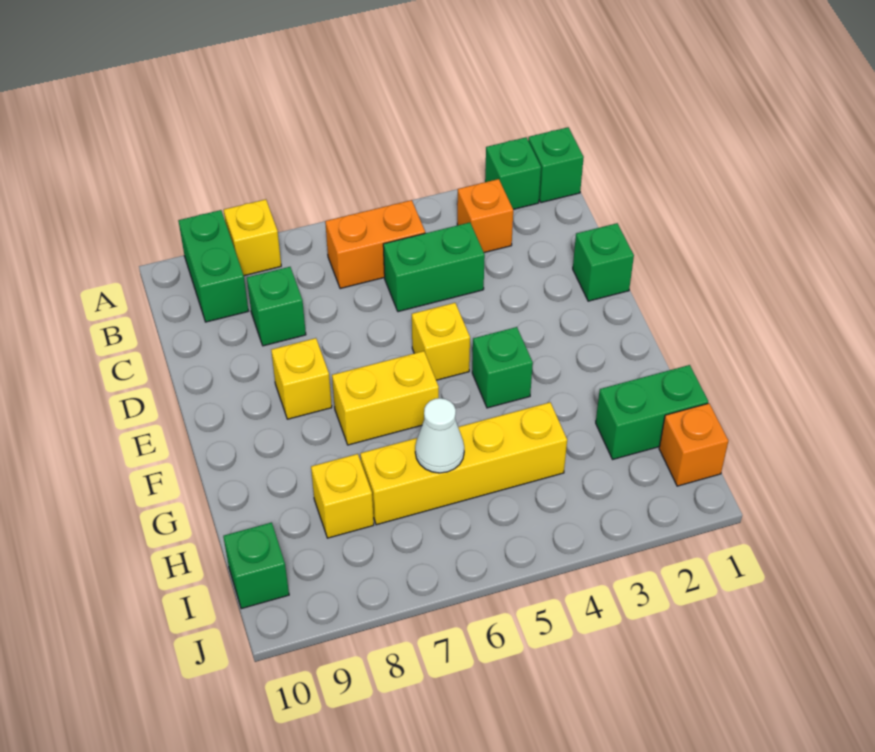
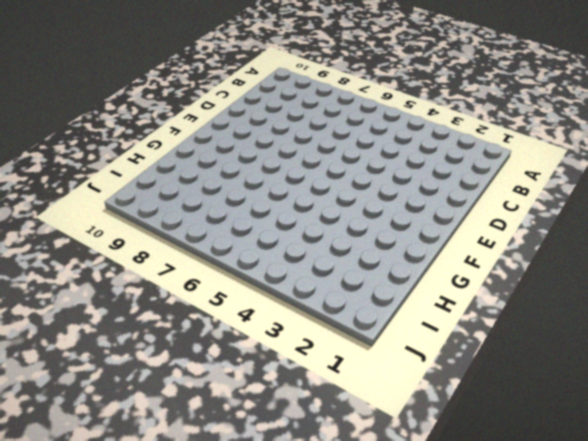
none -> green brick A1 level 1
none -> green brick A2 level 1
none -> yellow brick A8 level 1

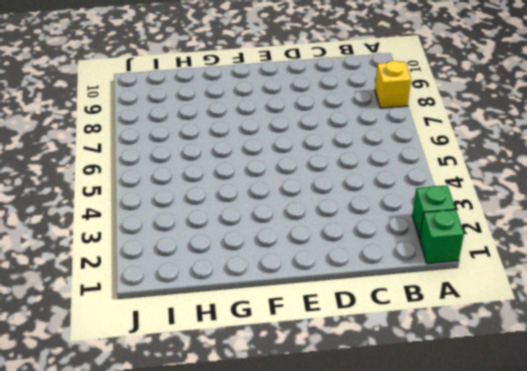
none -> green brick A9:B9 level 1
none -> orange brick B3 level 1
none -> orange brick B5:B6 level 1

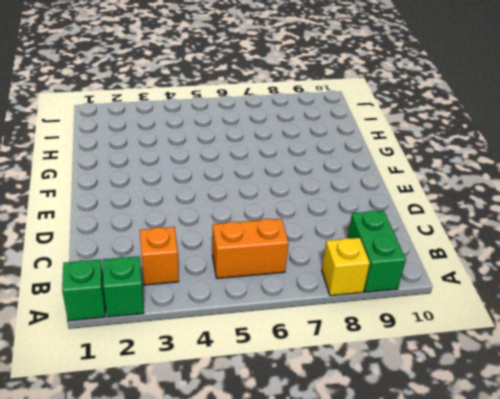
none -> green brick C4:C5 level 1
none -> green brick C8 level 1
none -> green brick D1 level 1

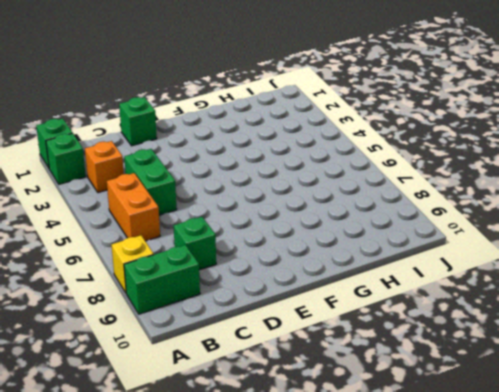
none -> yellow brick E5 level 1
none -> yellow brick E8 level 1
none -> green brick F4 level 1

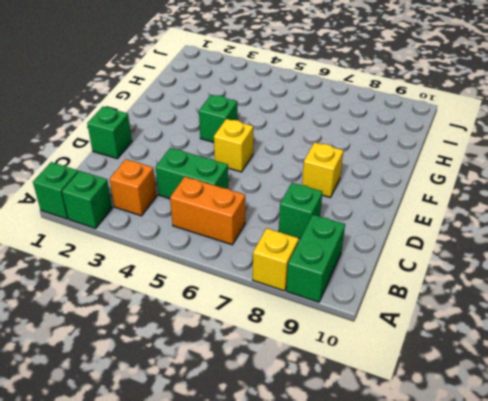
none -> yellow brick F6:F7 level 1
none -> green brick H1:H2 level 1
none -> yellow brick H4:H7 level 1

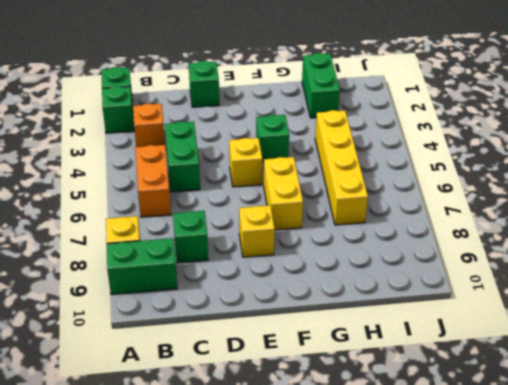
none -> yellow brick H8 level 1
none -> orange brick I1 level 1
none -> green brick I10 level 1

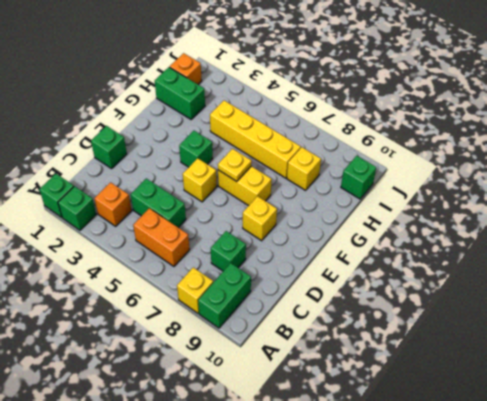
yellow plate F6 level 2 -> none
none -> white cone H6 level 2

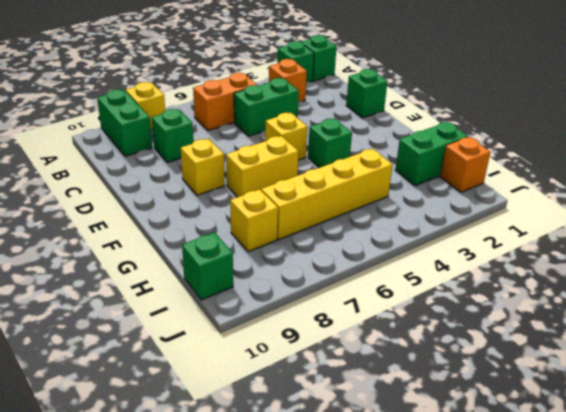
none -> white cone H6 level 2

